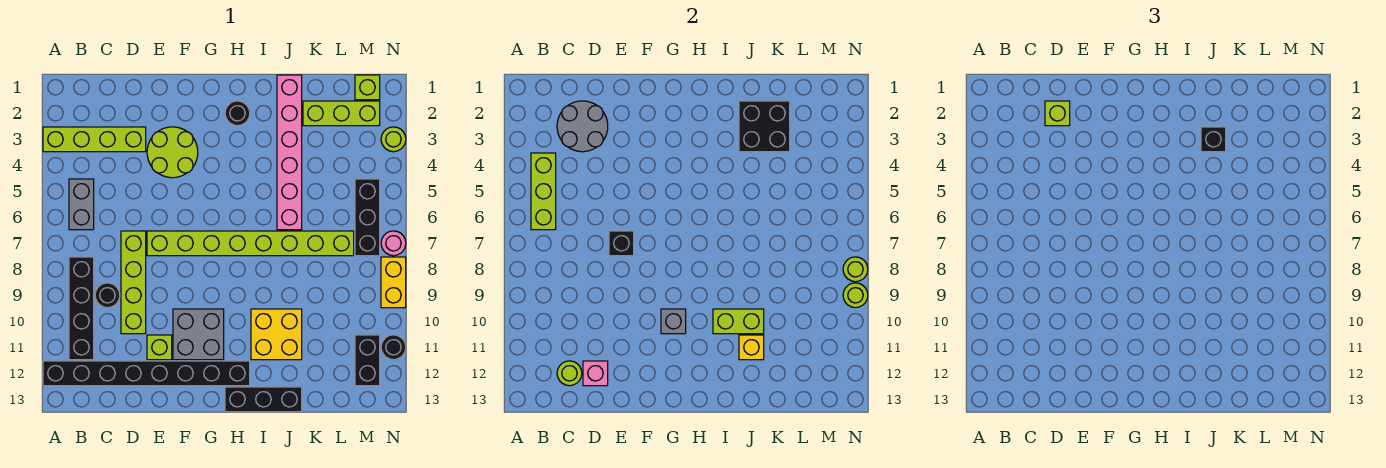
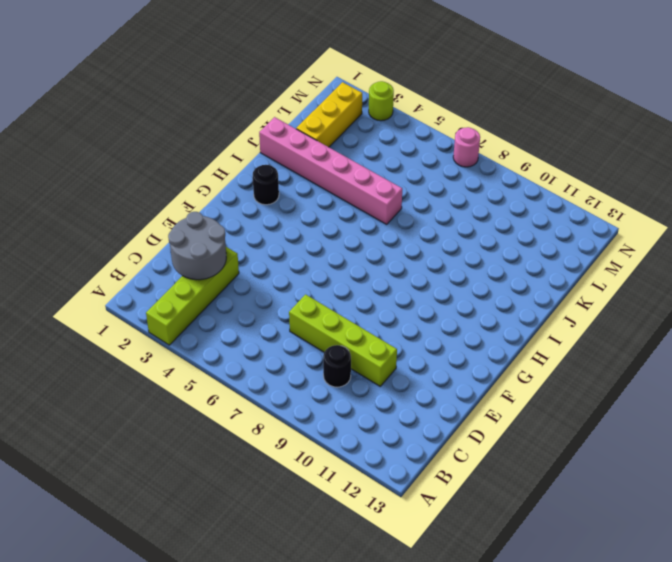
yellow brick K2:M2 level 1 -> lime brick K2:M2 level 1
none -> black brick A12:H12 level 1
none -> grey brick B5:B6 level 1
none -> black brick B8:B11 level 1
none -> lime round brick E3:F4 level 1

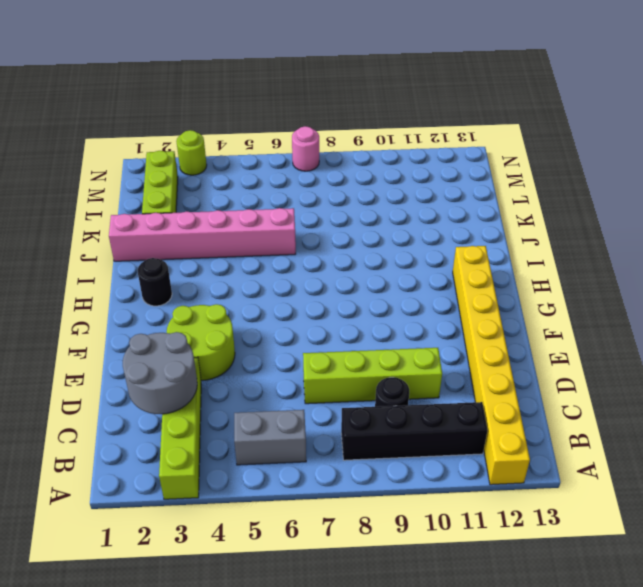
yellow brick A12:H12 level 1 -> black brick A12:H12 level 1
none -> lime brick E7:L7 level 1
none -> lime brick E11 level 1
none -> grey brick F10:G11 level 1
none -> black brick H13:J13 level 1

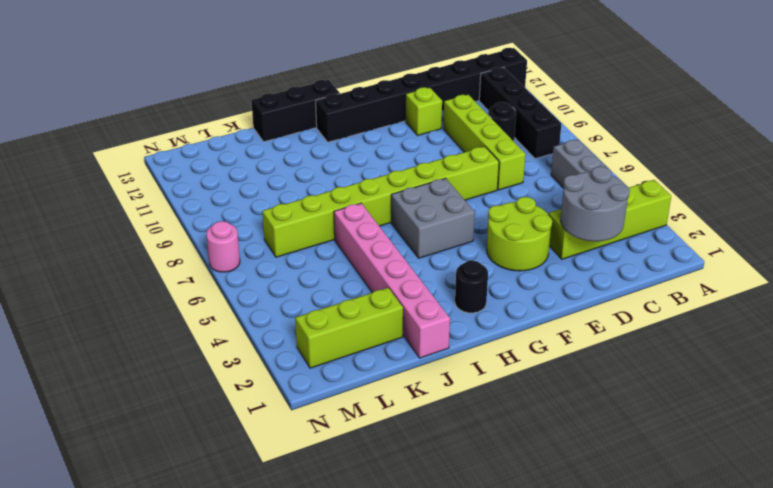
grey brick G5:H6 level 1 -> grey brick F10:G11 level 1
none -> yellow brick I10:J11 level 1
none -> lime brick M1 level 1
none -> black brick M5:M7 level 1
none -> black brick M11:M12 level 1

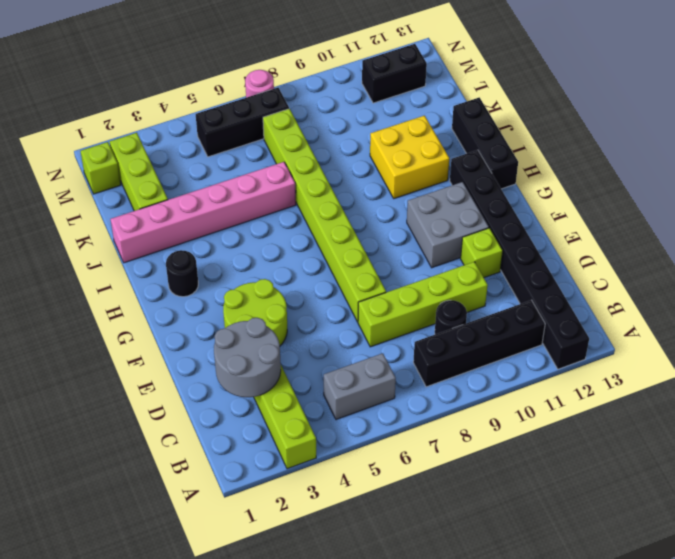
none -> lime round brick N3 level 1
none -> yellow brick N8:N9 level 1
none -> black round brick N11 level 1
none -> lime brick B4:B6 level 2

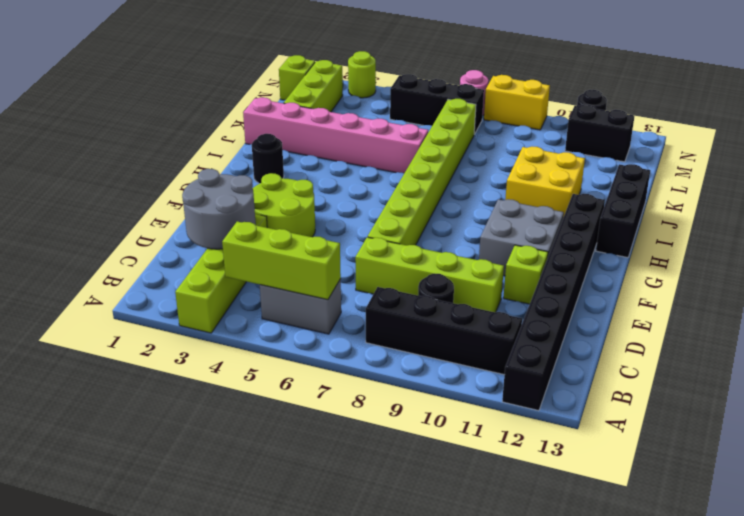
none -> lime round brick C12 level 2
none -> pink brick D12 level 2
none -> black brick E7 level 2
none -> grey brick G10 level 2

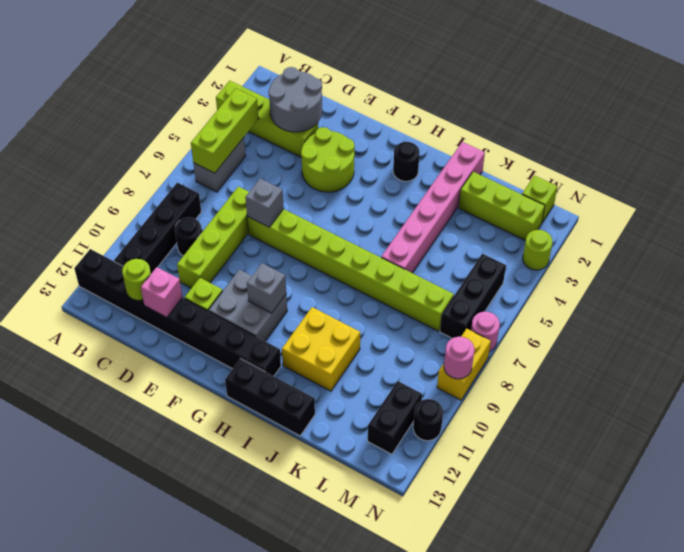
grey brick E7 level 2 -> black brick E7 level 2
pink round brick N9 level 2 -> lime round brick N9 level 2
none -> lime brick I10:J10 level 2
none -> black brick J2:K3 level 2
none -> yellow brick J11 level 2
none -> lime round brick N8 level 2

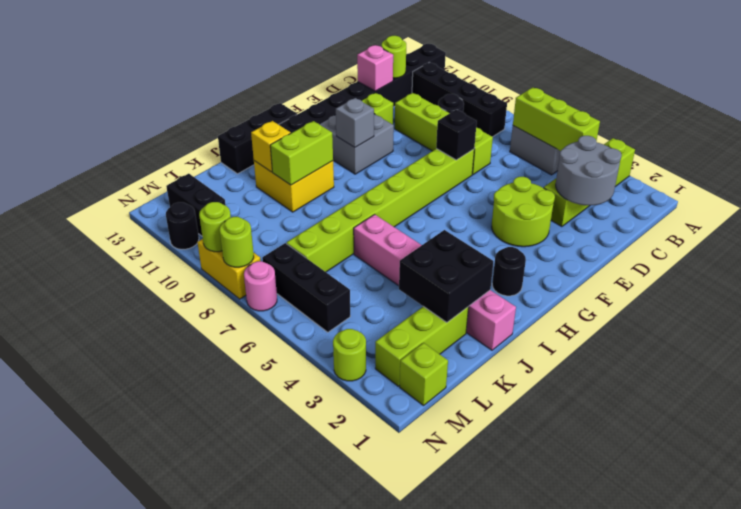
none -> lime brick D2 level 3
none -> black brick J3 level 3

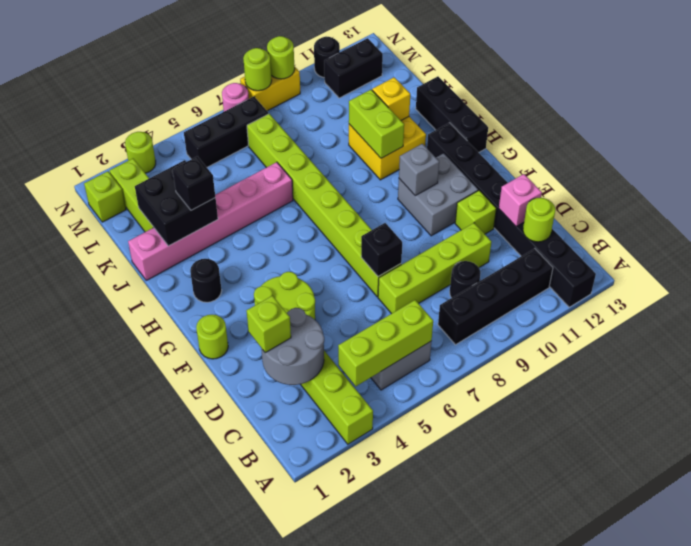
lime round brick F1 level 1 -> none

